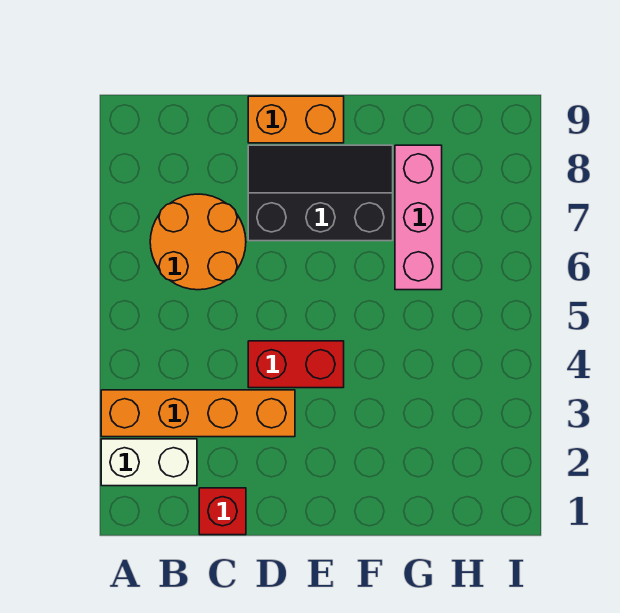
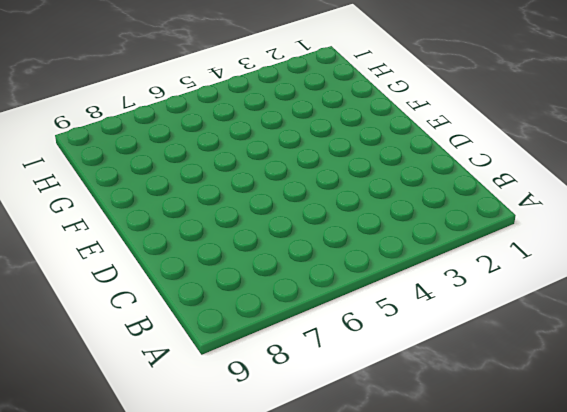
none -> white brick A2:B2 level 1
none -> orange brick A3:D3 level 1

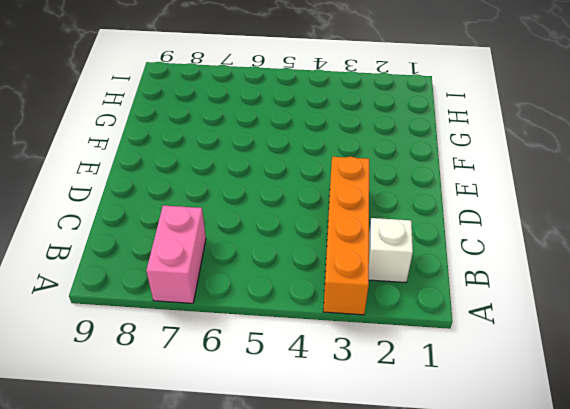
pink brick A7:B7 level 1 -> orange round brick B6:C7 level 1
white brick B2 level 1 -> white brick A2:B2 level 1
none -> red brick C1 level 1
none -> red brick D4:E4 level 1

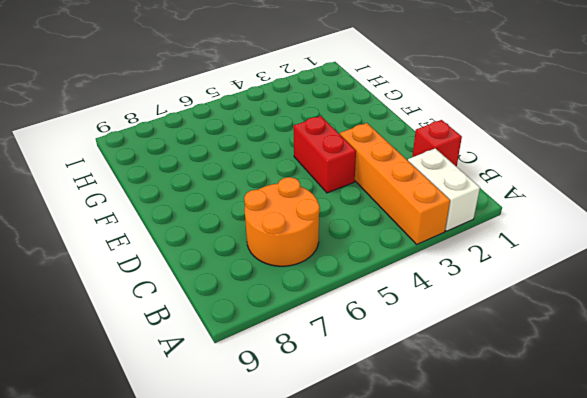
none -> black slope D7:F8 level 1 top 7
none -> orange brick D9:E9 level 1

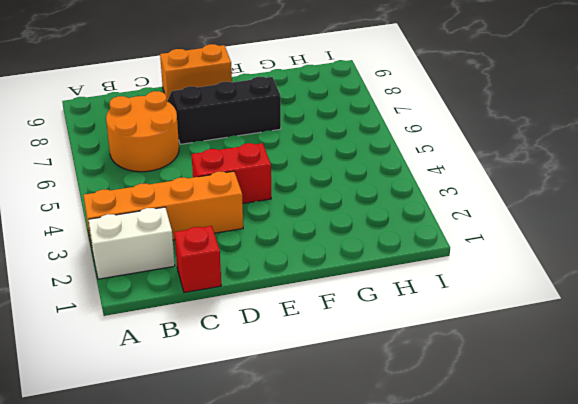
none -> pink brick G6:G8 level 1

